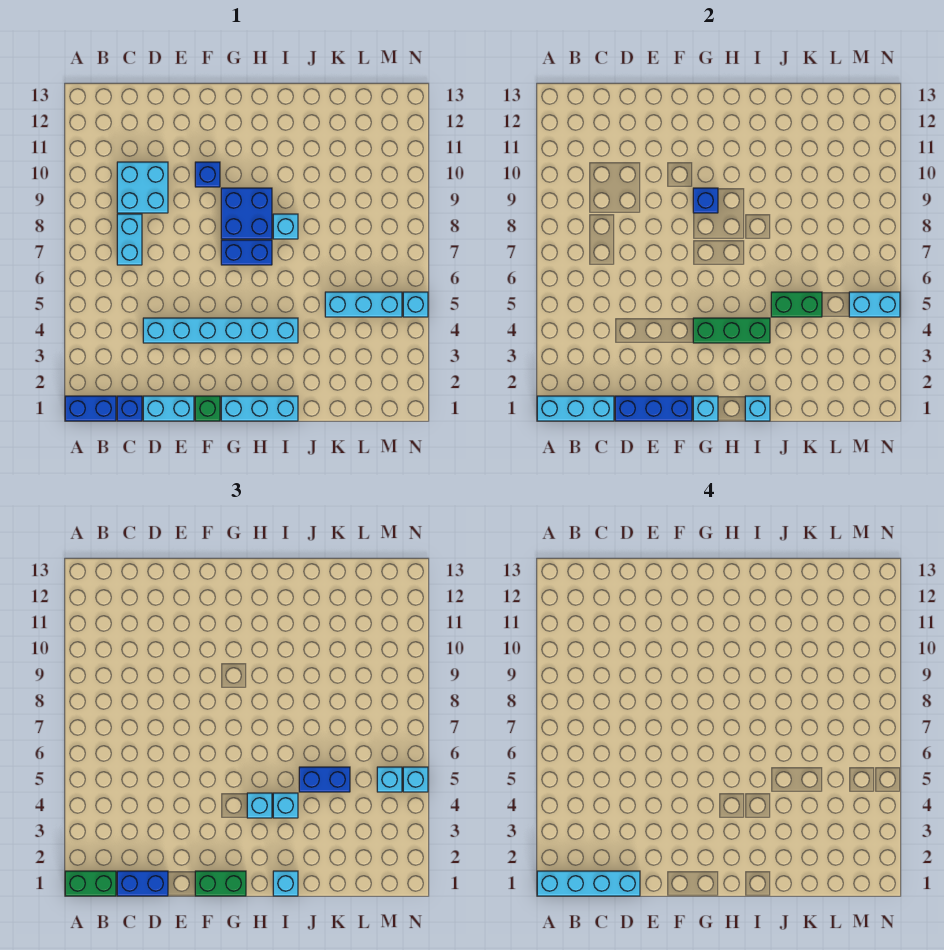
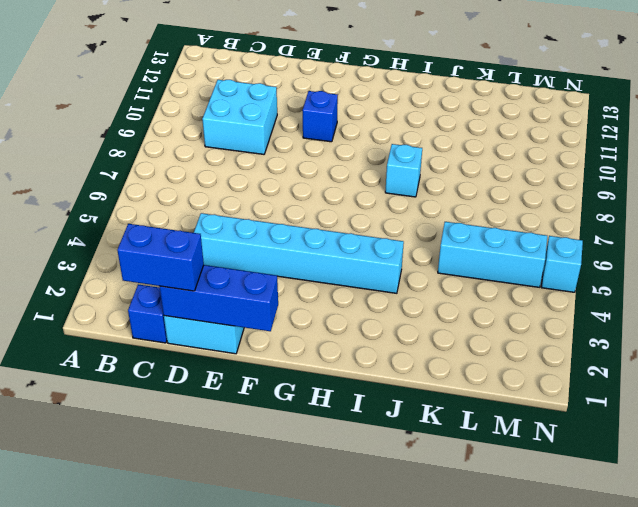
none -> blue brick A1:B1 level 1
none -> cyan brick C7:C8 level 1
none -> green brick F1 level 1
none -> cyan brick G1:I1 level 1

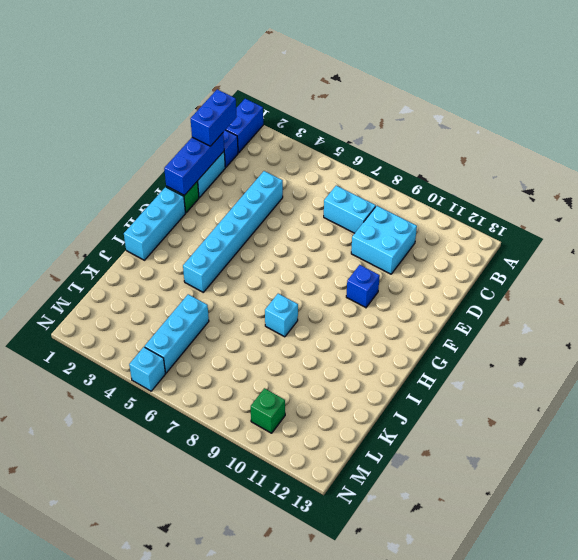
green brick M10 level 1 -> none
none -> blue brick G7:H7 level 1
none -> blue brick G8:H9 level 1
none -> cyan brick A1:C1 level 2
none -> cyan brick G1 level 2

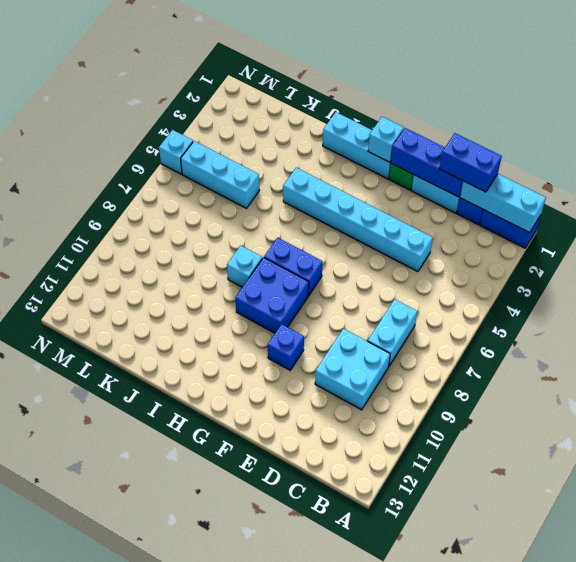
none -> green brick G4:I4 level 2
none -> blue brick G9 level 2
none -> cyan brick I1 level 2
none -> green brick J5:K5 level 2

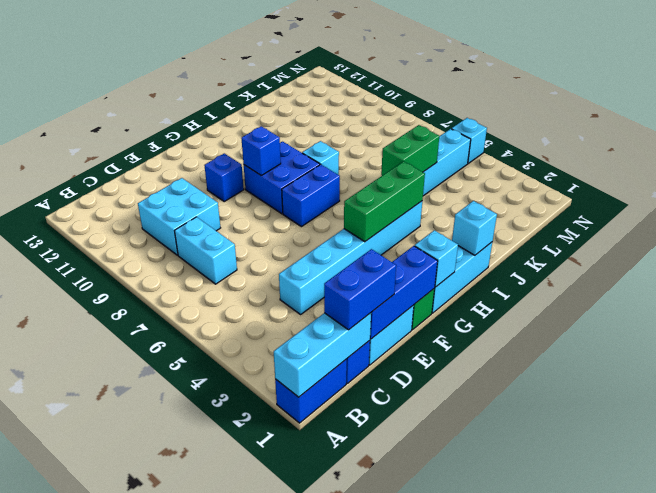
none -> cyan brick M5:N5 level 2
none -> green brick A1:B1 level 3
none -> green brick F1:G1 level 3
none -> cyan brick H4 level 3

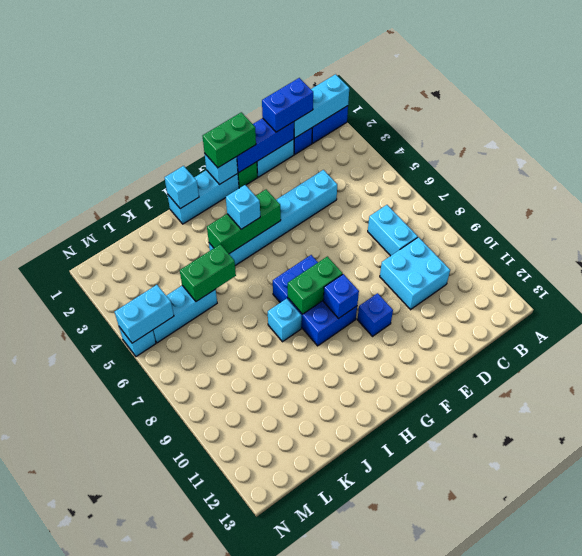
green brick G8:H8 level 2 -> green brick A1:B1 level 3
none -> cyan brick I1 level 3
none -> cyan brick I4 level 3
none -> blue brick J5:K5 level 3
none -> cyan brick M5 level 3

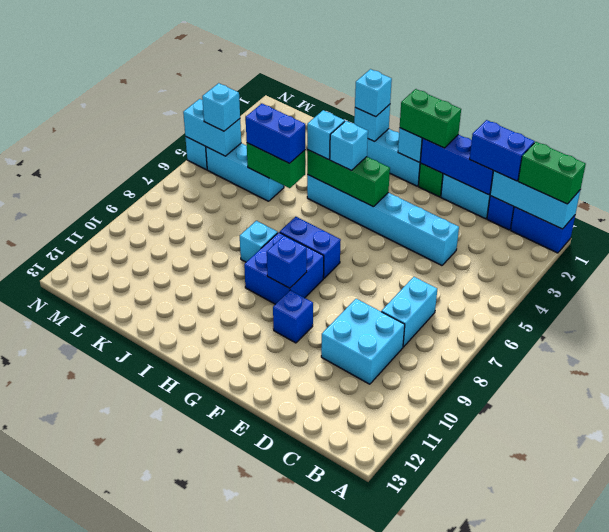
none -> cyan brick N5 level 3
none -> cyan brick A1:D1 level 4

